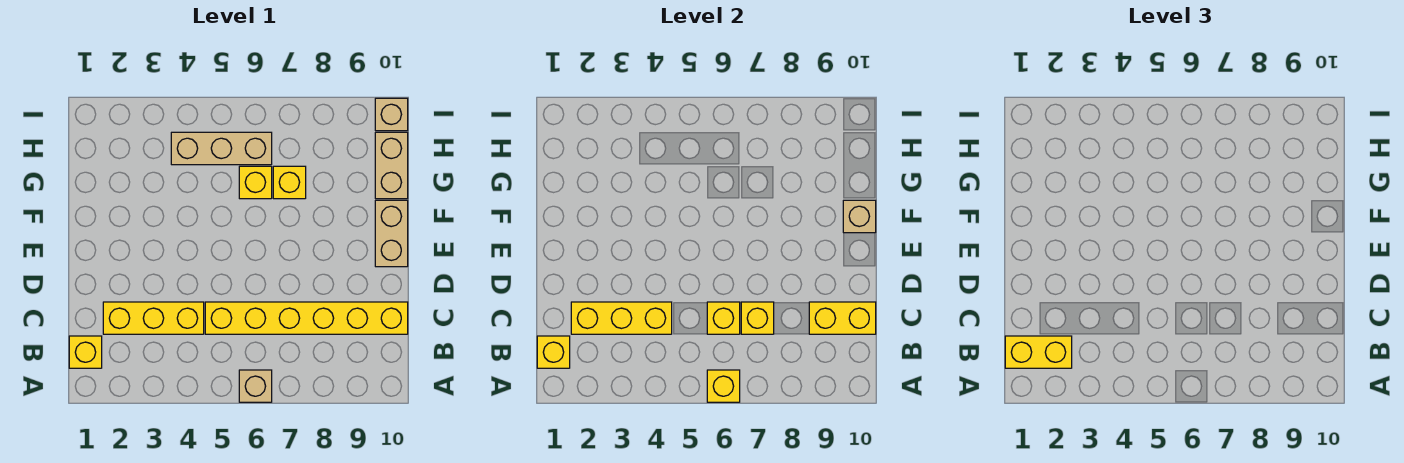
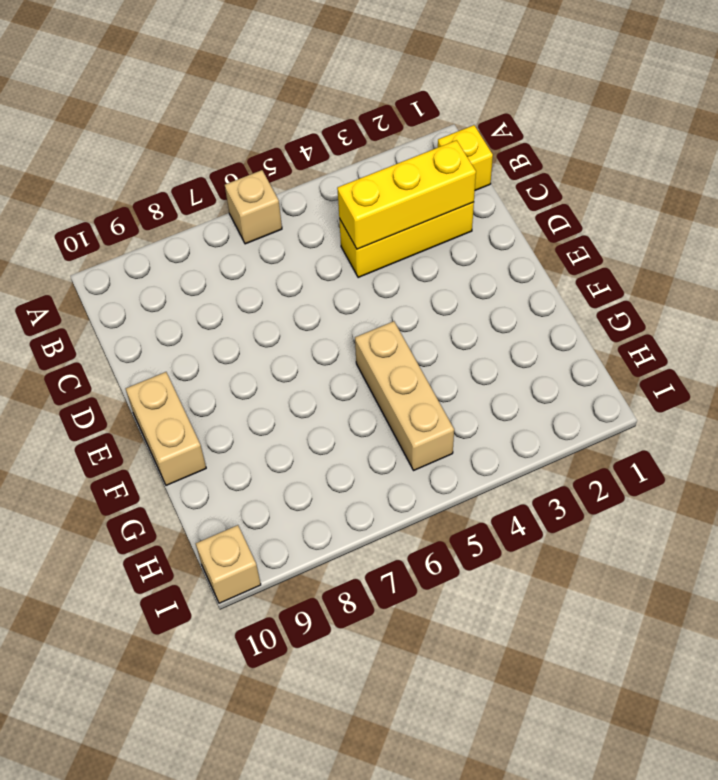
tan brick F5:H5 level 1 -> tan brick H4:H6 level 1
none -> yellow brick C5:C10 level 1
none -> yellow brick G6 level 1
none -> yellow brick G7 level 1

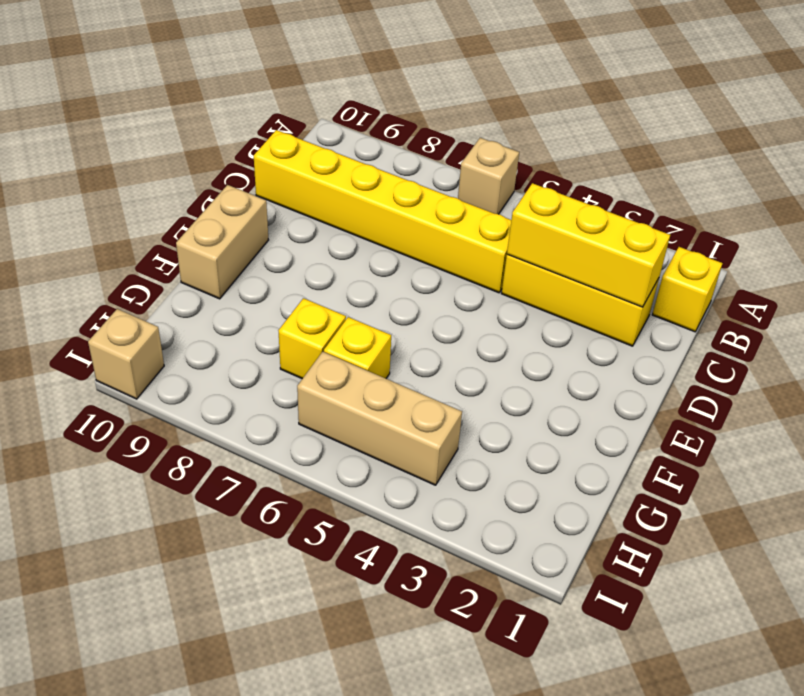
none -> tan brick G10:H10 level 1
none -> yellow brick A6 level 2
none -> yellow brick B1 level 2

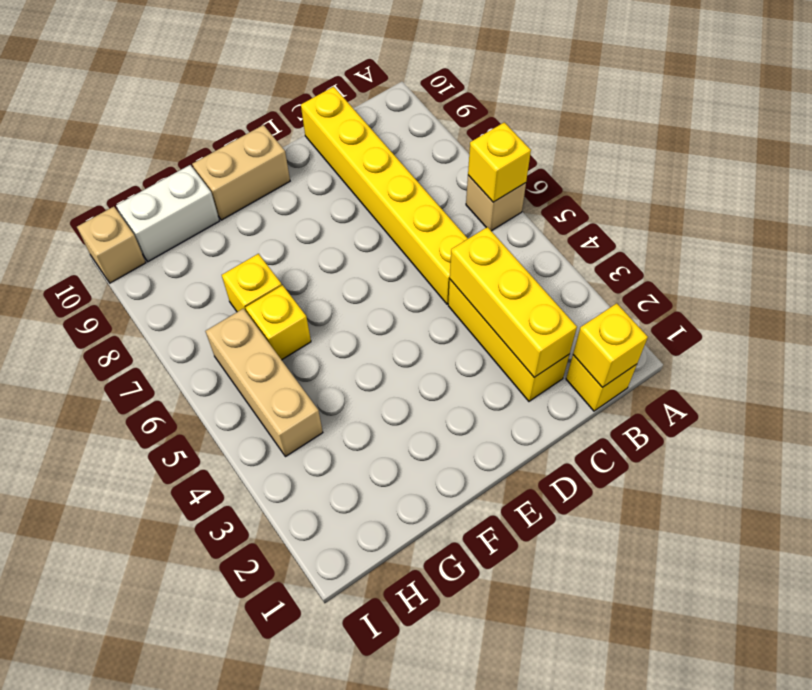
white brick G10:H10 level 1 -> tan brick G10:H10 level 1
none -> yellow brick C6 level 2
none -> yellow brick C7 level 2
none -> yellow brick C9:C10 level 2

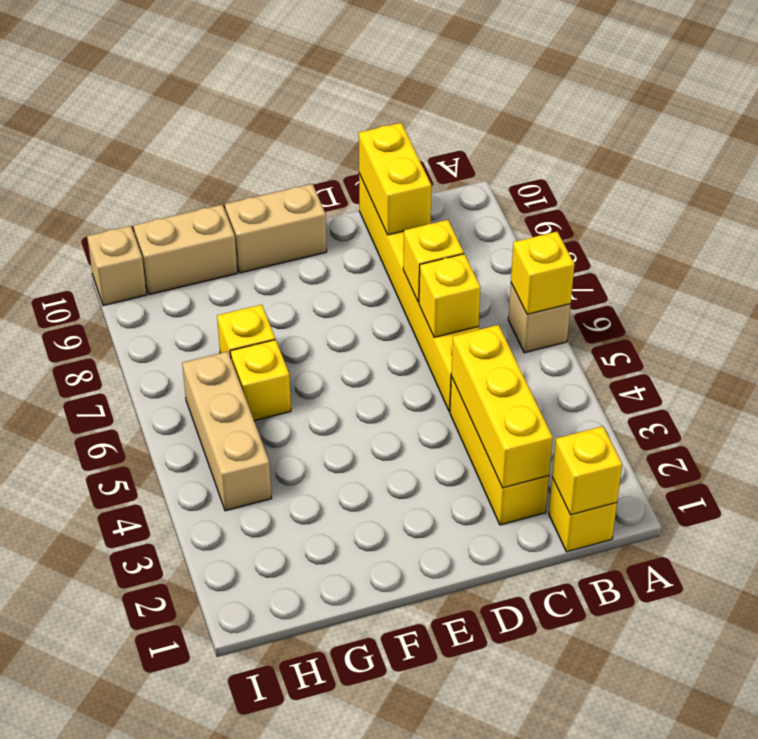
none -> tan brick F10 level 2
none -> yellow brick B1:B2 level 3

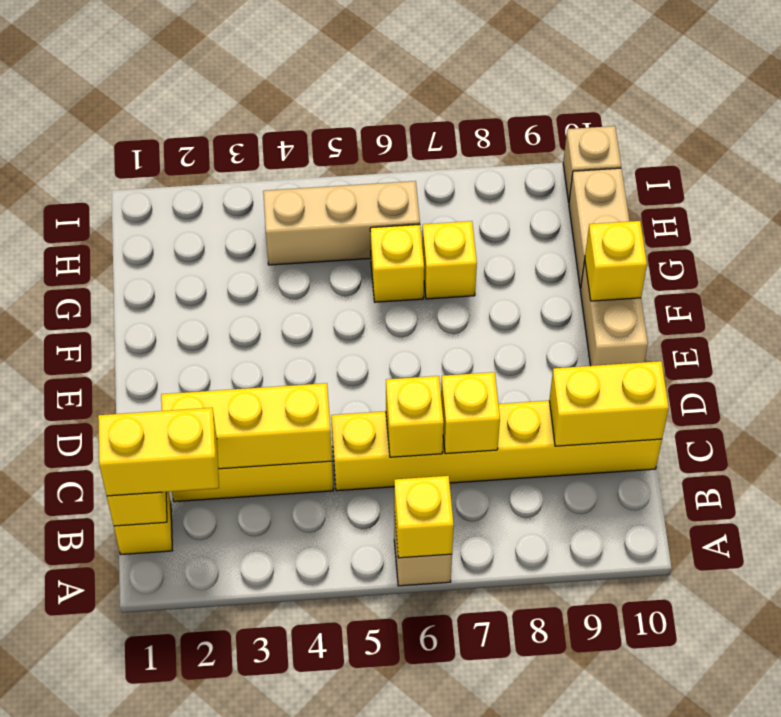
yellow brick F10 level 2 -> tan brick F10 level 2

